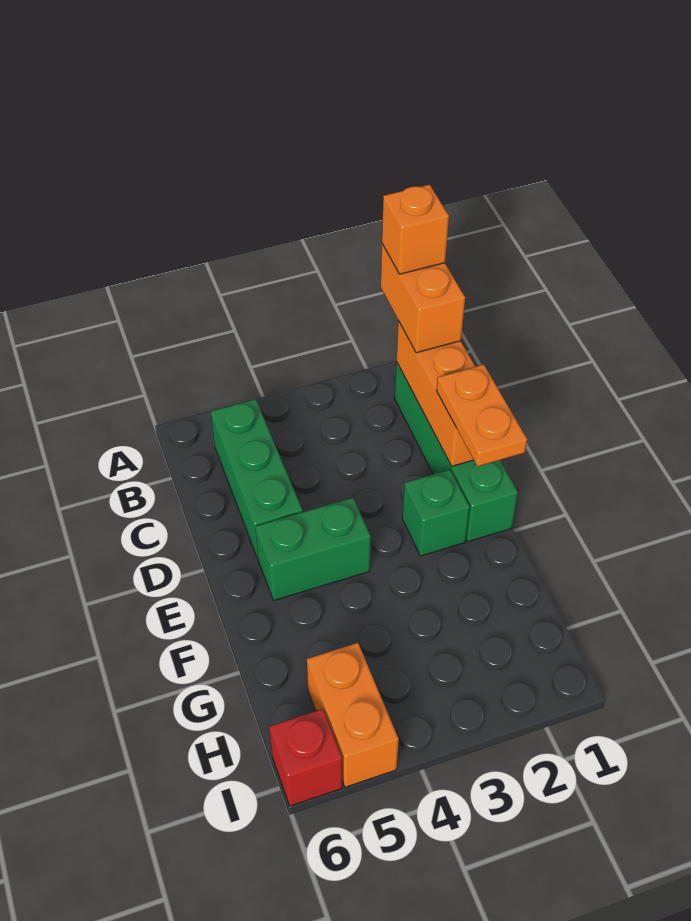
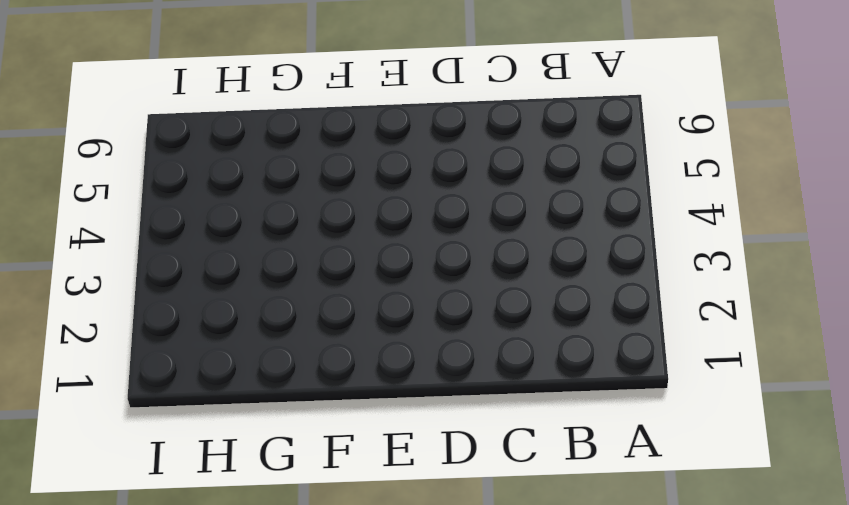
none -> green brick B1:E1 level 1
none -> green brick B5:D5 level 1

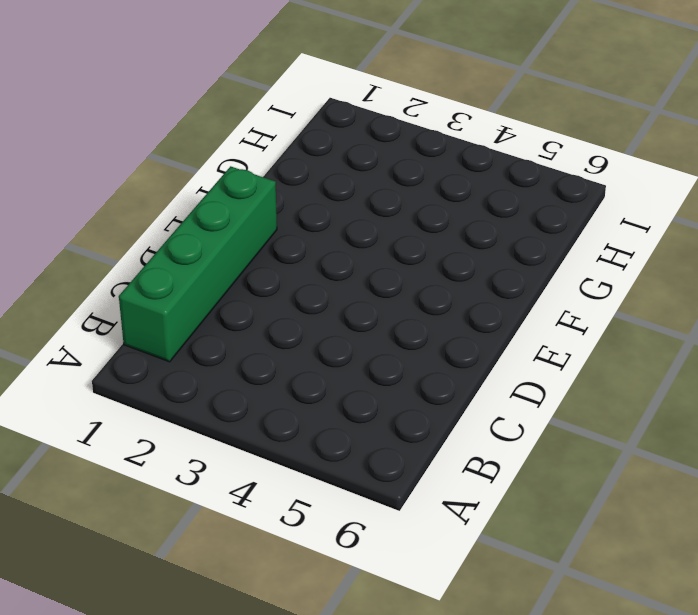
none -> green brick B5:D5 level 1
none -> green brick E2 level 1

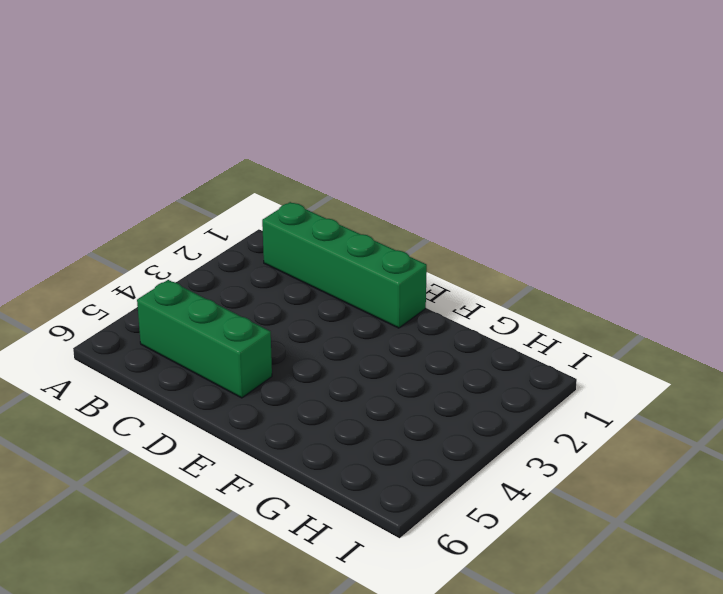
none -> green brick E2 level 1
none -> green brick E4:E5 level 1

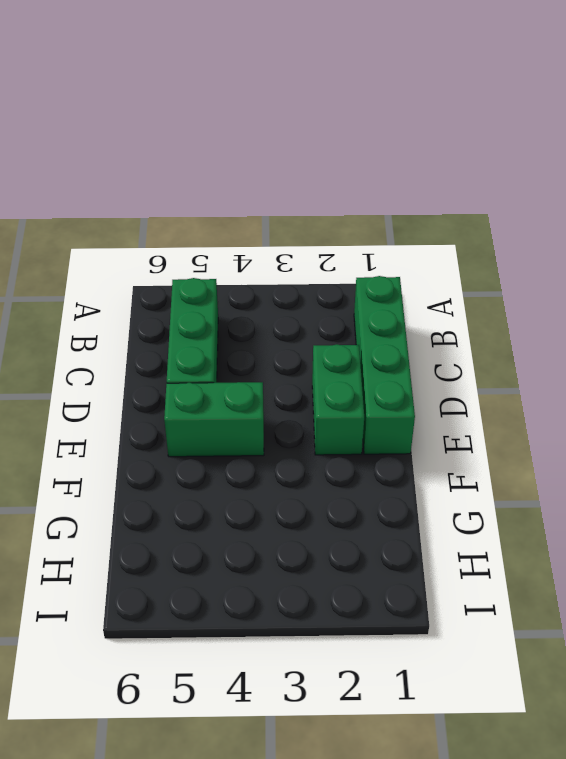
green brick D2:E2 level 1 -> green brick E2 level 1
none -> orange brick H5:I5 level 1
none -> red brick I6 level 1

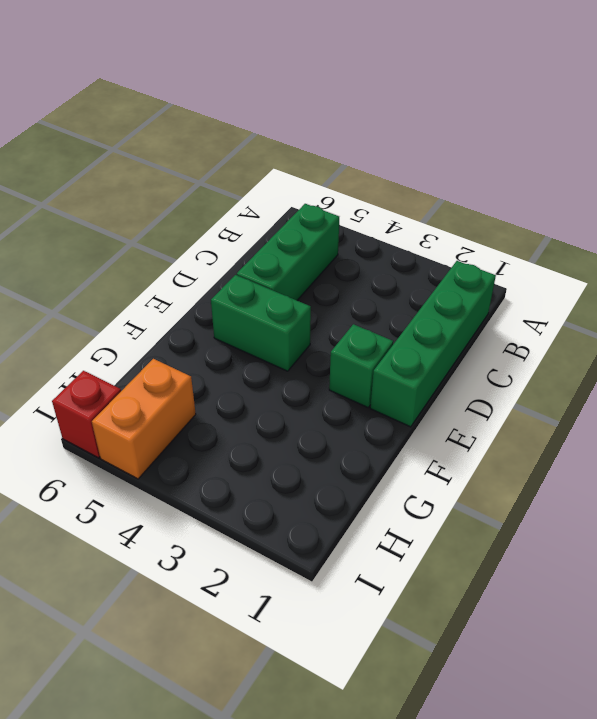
none -> orange brick B1:D1 level 2
none -> orange brick A1:B1 level 3

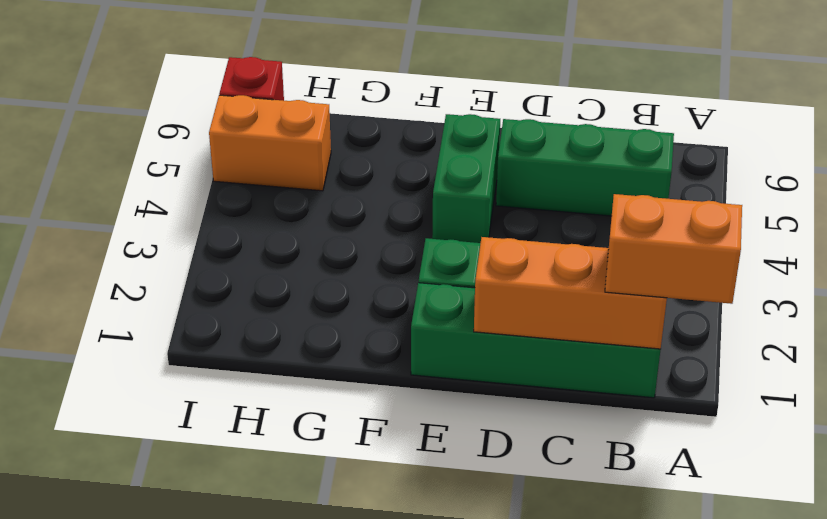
none -> orange plate D1:E1 level 3
none -> orange brick A1 level 4

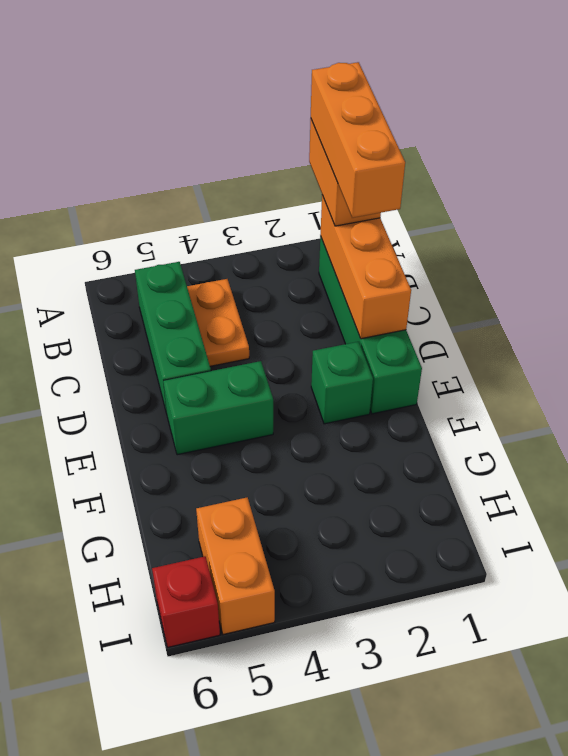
orange brick A1:C1 level 4 -> orange brick A1 level 4
orange plate B4:C4 level 1 -> orange plate D1:E1 level 3

